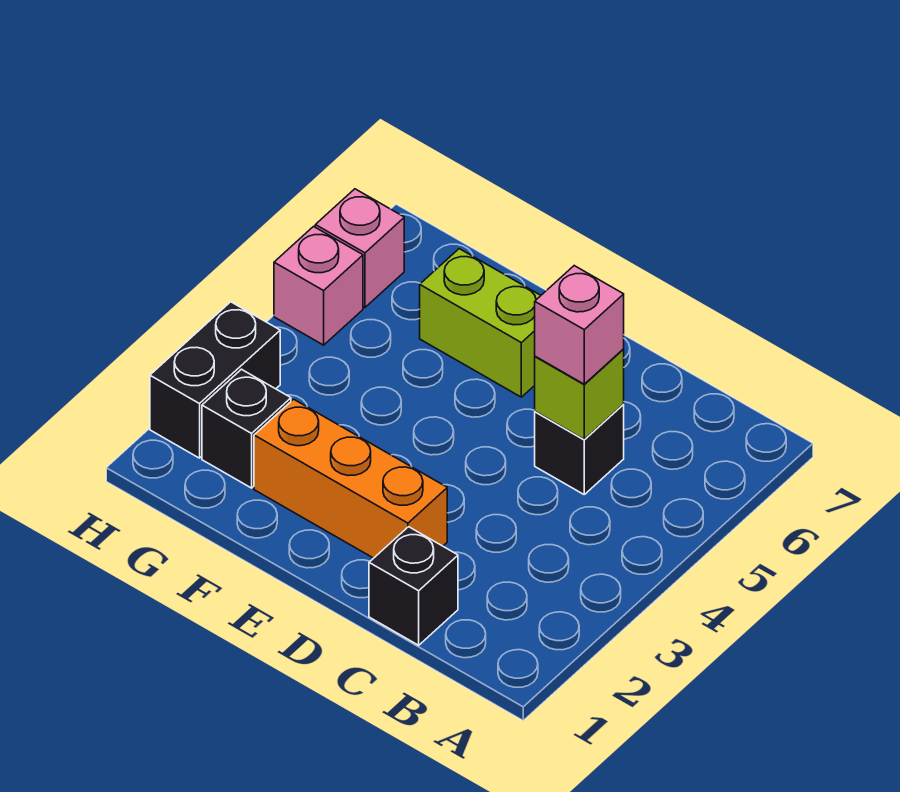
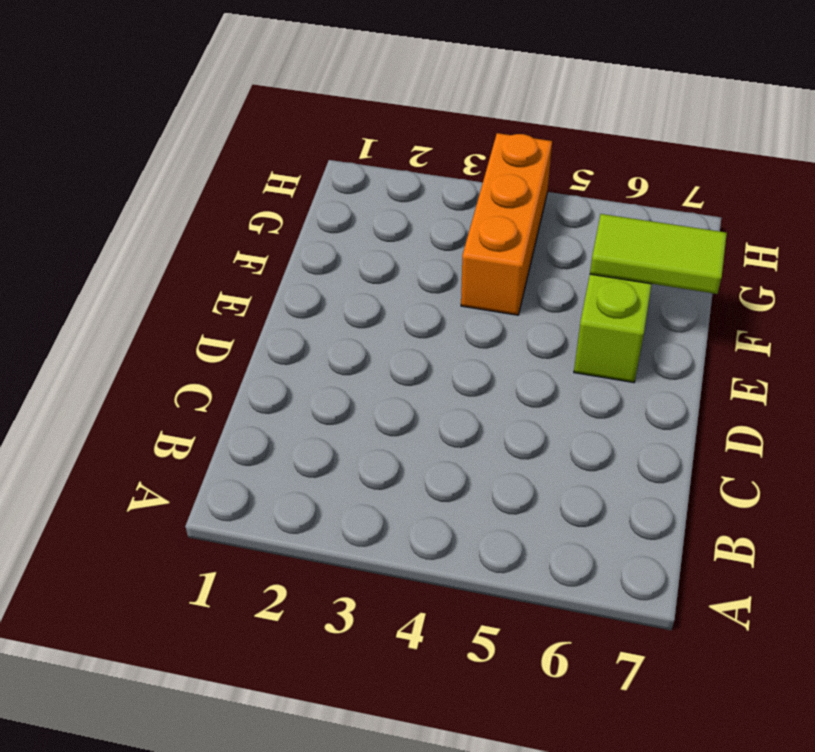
orange brick F4:H4 level 1 -> orange brick D2:F2 level 1
lime tile F6:F7 level 2 -> none
none -> black brick C1 level 1
none -> black brick C5 level 1

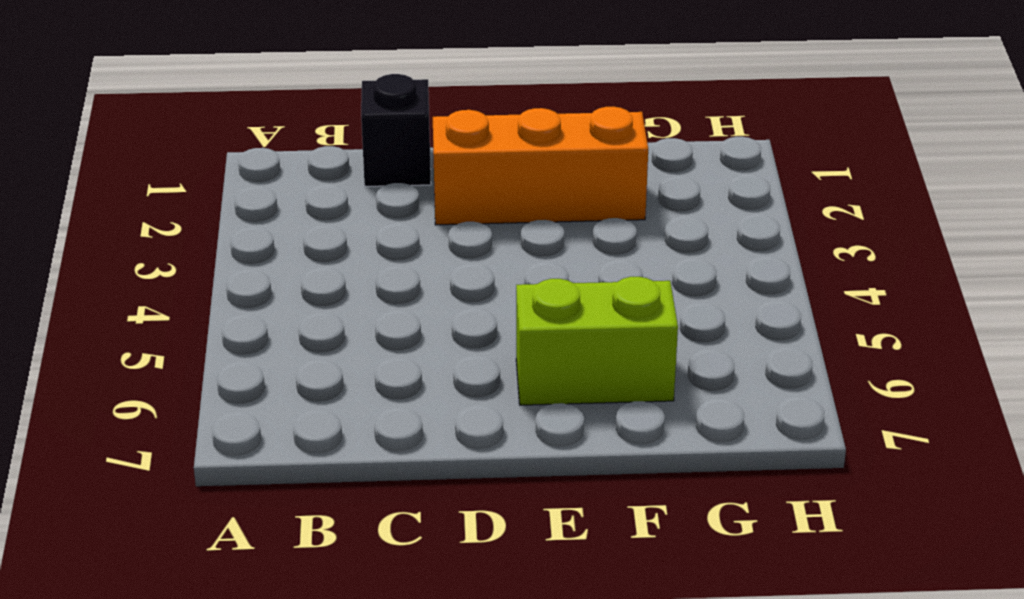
none -> black brick C5 level 1
none -> black brick G2 level 1

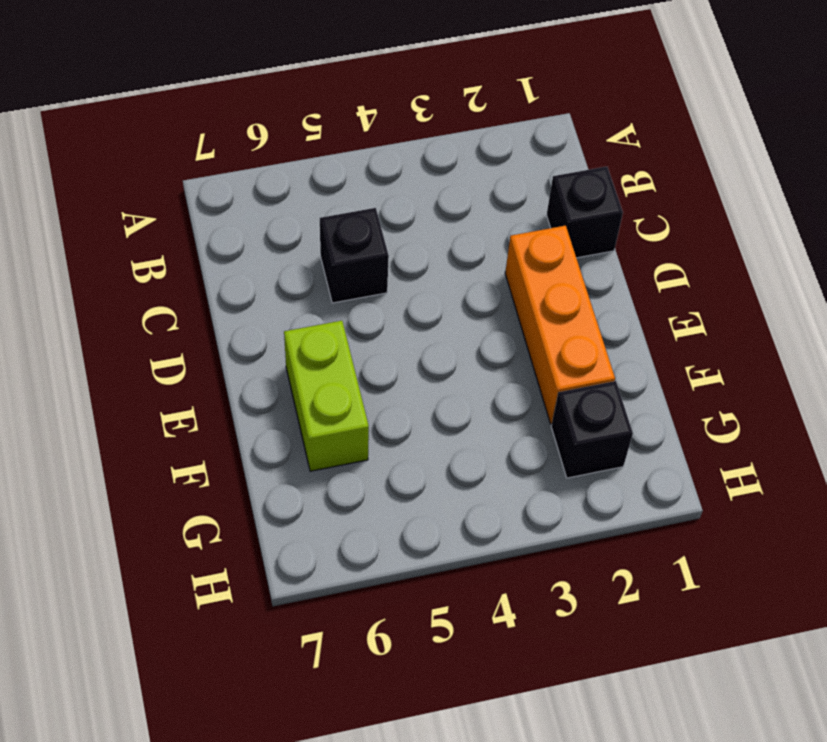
none -> black brick H2:H3 level 1
none -> pink brick H5 level 1

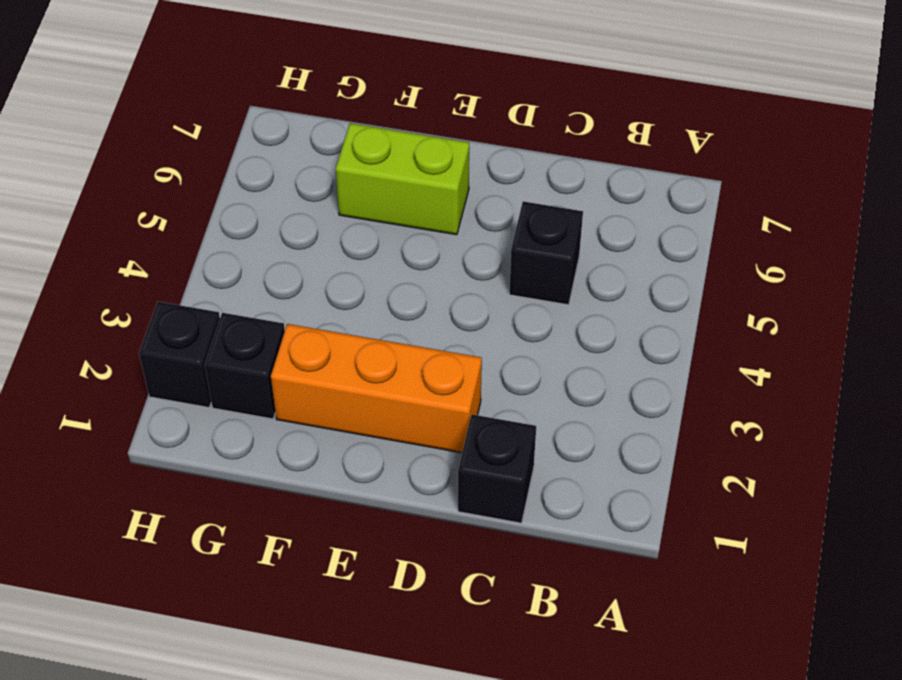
black brick H2 level 1 -> black brick H2:H3 level 1
none -> pink brick H5 level 1
none -> pink brick H6 level 1

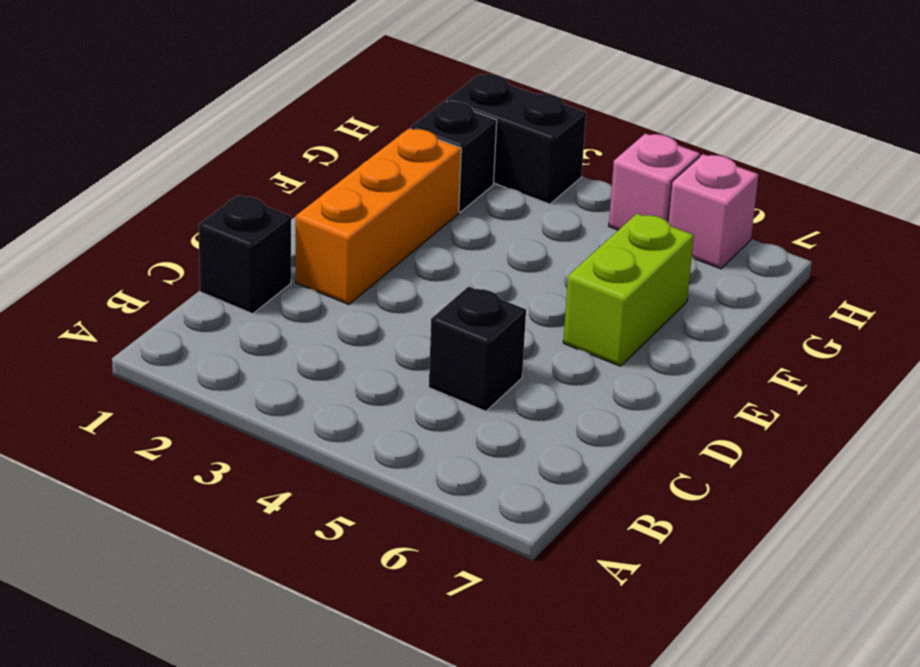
none -> lime brick C5 level 2
none -> pink brick C5 level 3

